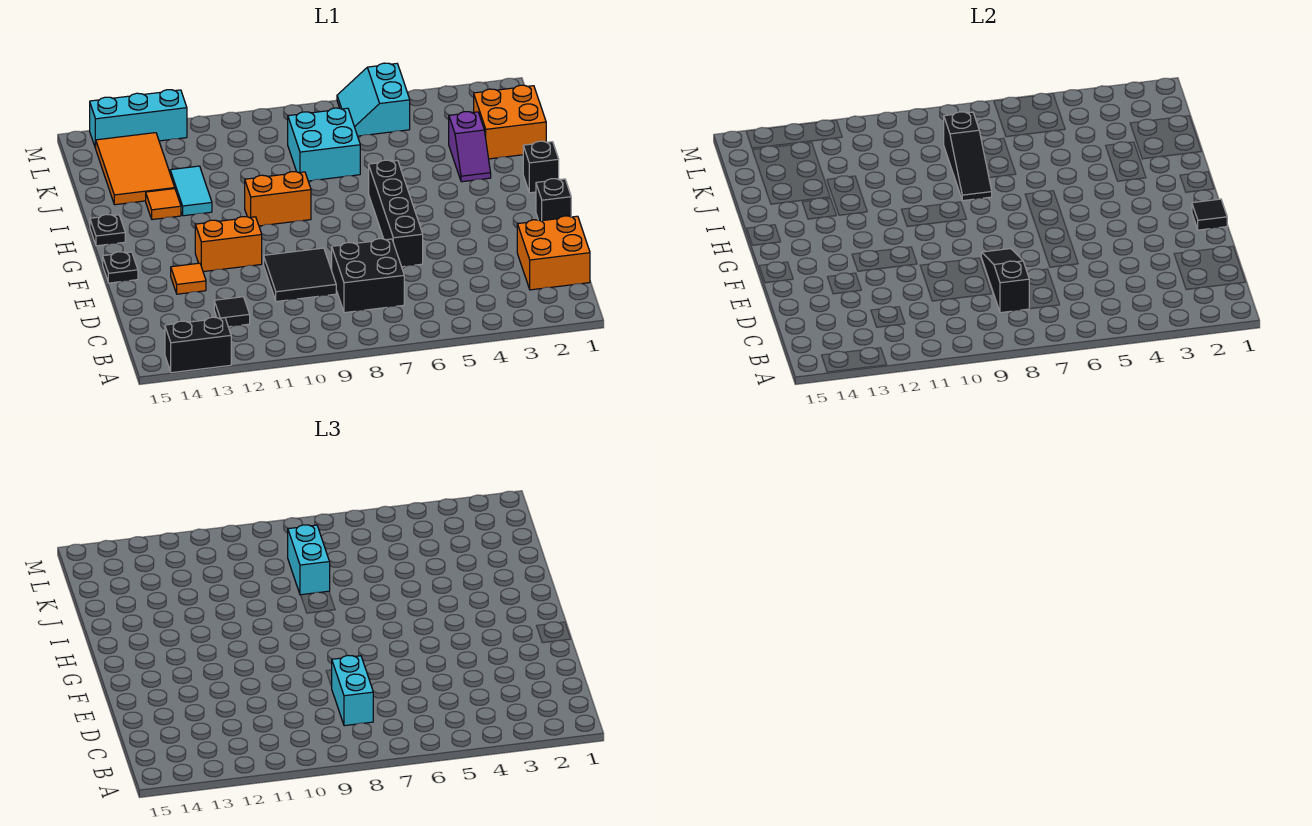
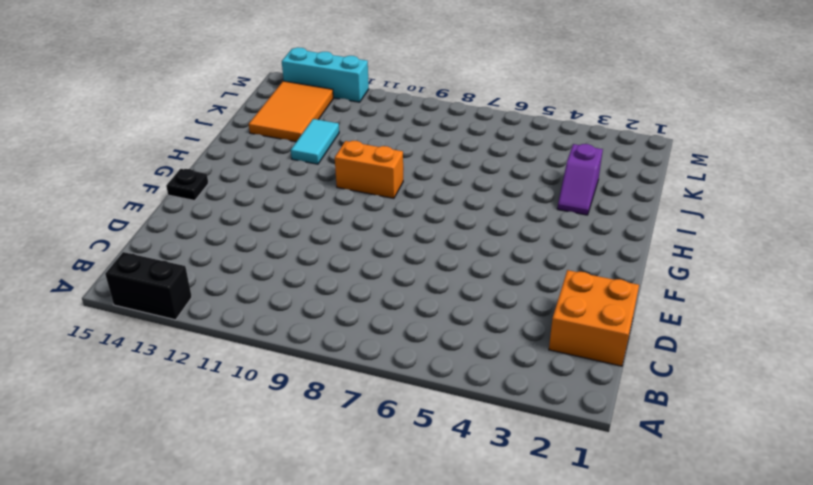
none -> black brick C7:D8 level 1
none -> black tile C12 level 1
none -> black tile D9:E10 level 1

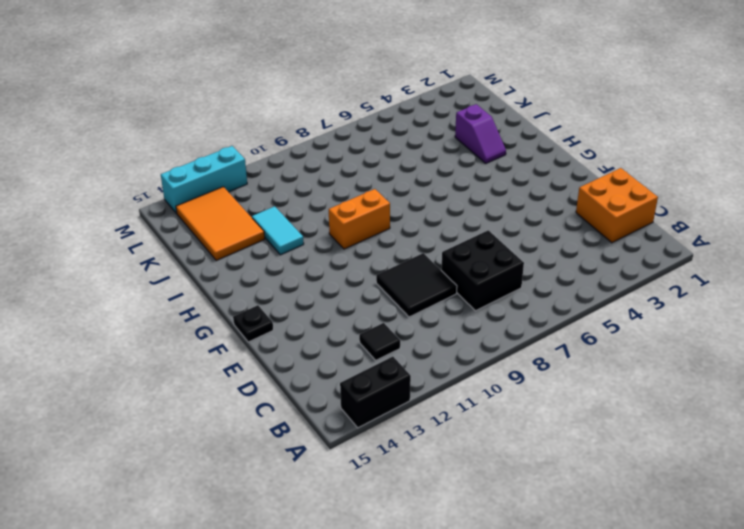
none -> black brick E6:H6 level 1
none -> orange tile E13 level 1
none -> black brick F1 level 1

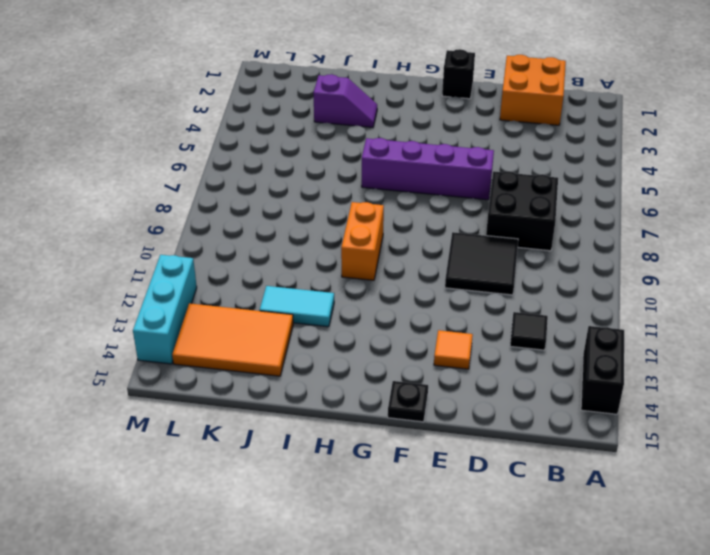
purple brick E6:H6 level 1 -> black brick E6:H6 level 1
none -> orange brick F11:F12 level 1
none -> black brick H1 level 1
none -> black plate H15 level 1

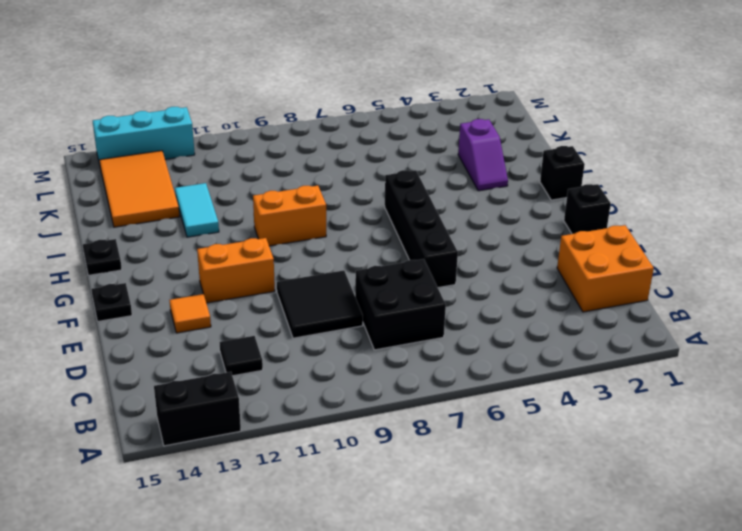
none -> orange tile I13 level 1
none -> orange brick J1:K2 level 1
none -> cyan brick J7:K8 level 1

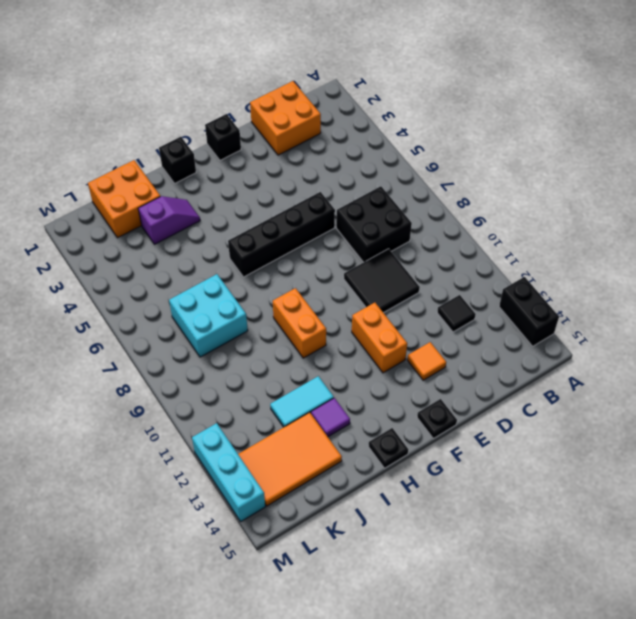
purple tile I13 level 1 -> orange tile I13 level 1
none -> cyan slope L5:M6 level 1 top 5
none -> black slope C8:E8 level 2 top C
none -> black tile F1 level 2

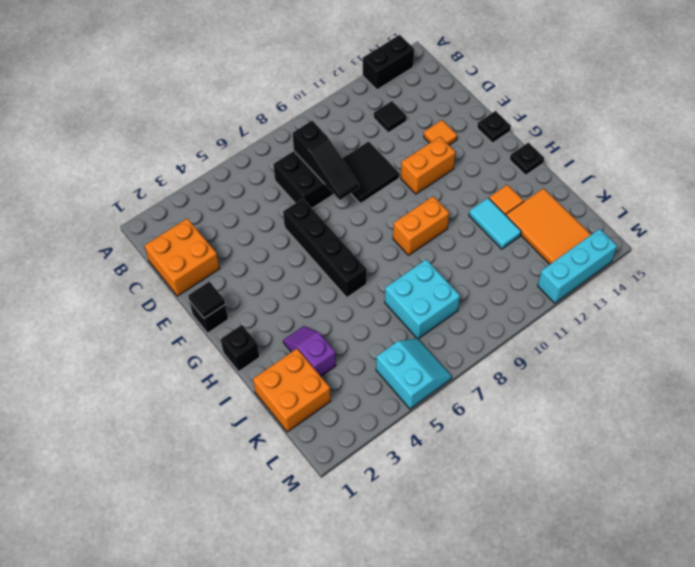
none -> black slope I8:K8 level 2 top K
none -> cyan brick C8:D8 level 3
none -> cyan brick J8:K8 level 3

